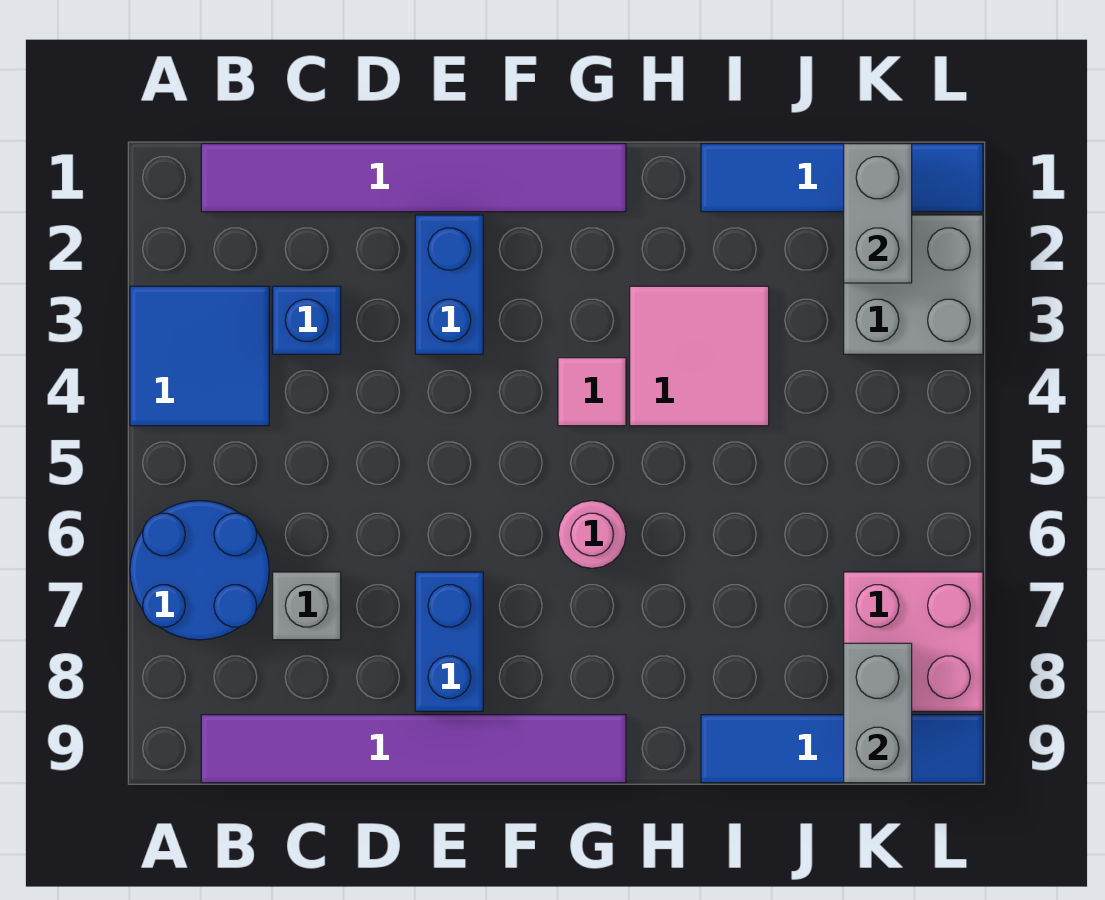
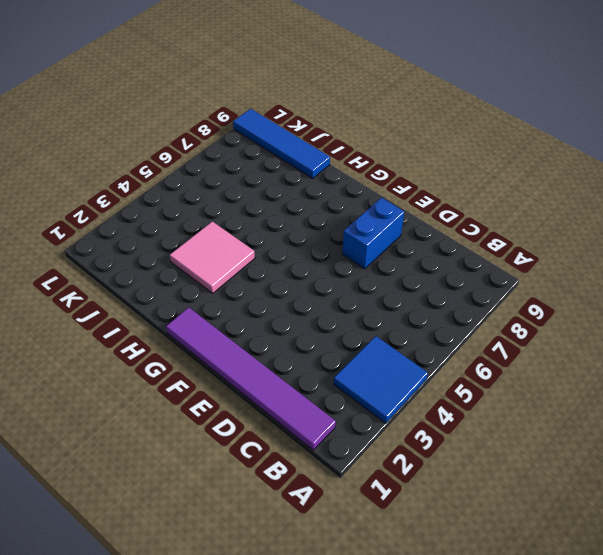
none -> blue round brick A6:B7 level 1
none -> purple tile B9:G9 level 1
none -> blue brick C3 level 1

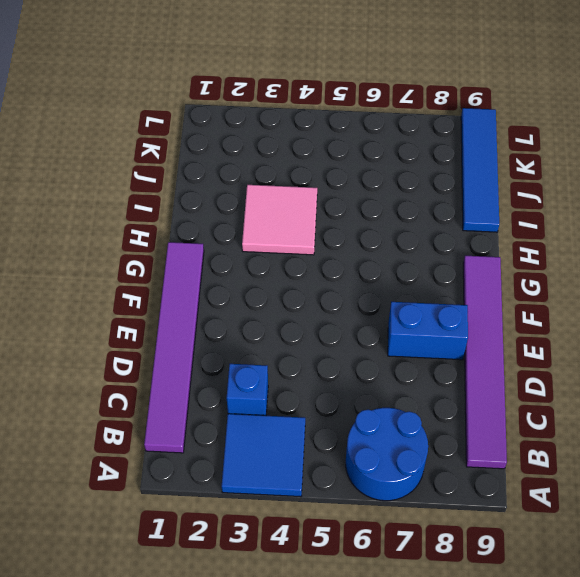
none -> grey brick C7 level 1
none -> blue brick E2:E3 level 1
none -> pink tile G4 level 1

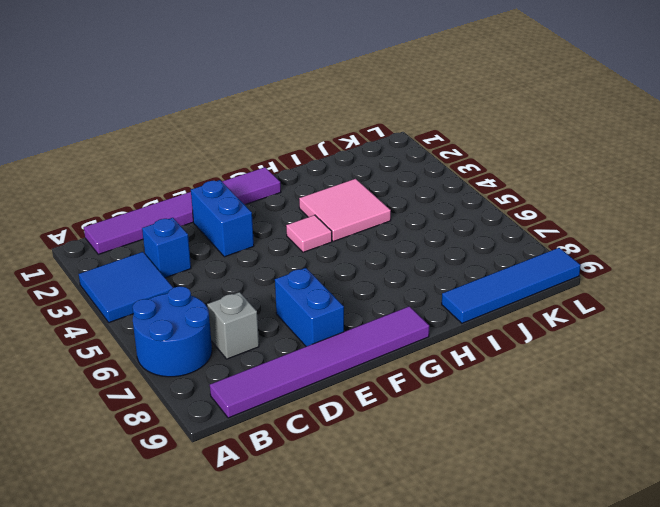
none -> pink round brick G6 level 1
none -> blue tile I1:L1 level 1
none -> grey brick K2:L3 level 1

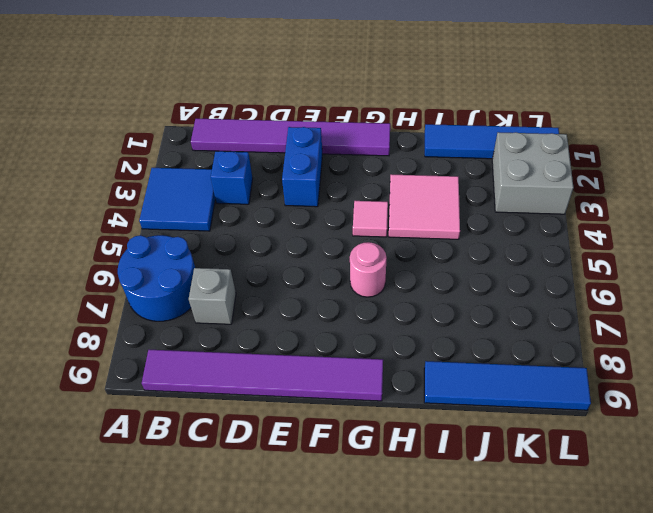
none -> blue brick E7:E8 level 1
none -> pink brick K7:L8 level 1
none -> grey brick K1:K2 level 2

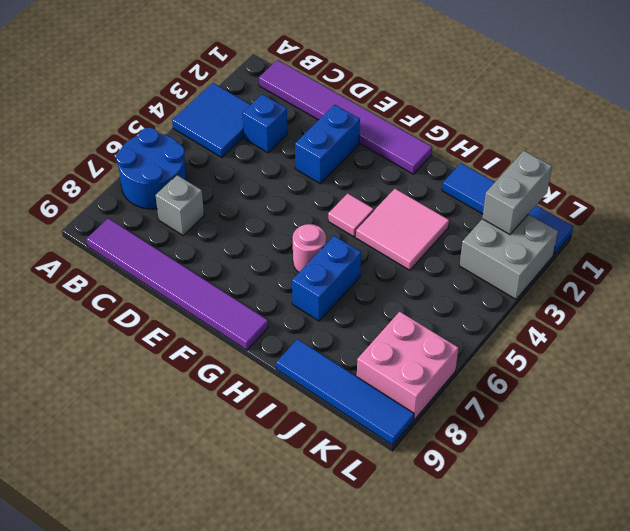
blue brick H6:H7 level 1 -> blue brick E7:E8 level 1
none -> grey brick K8:K9 level 2

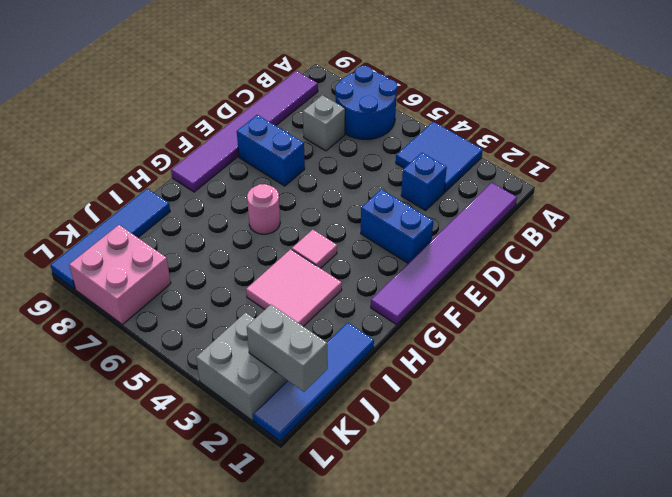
none -> grey brick K8:K9 level 2

